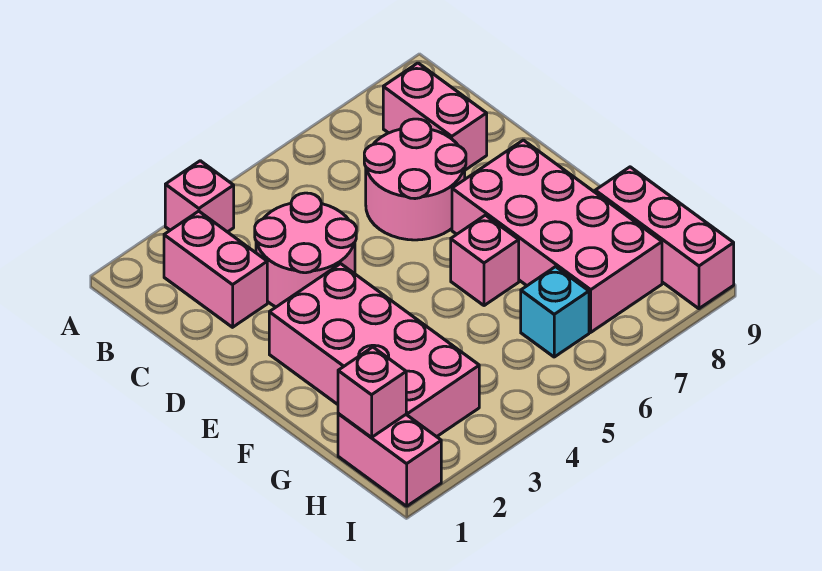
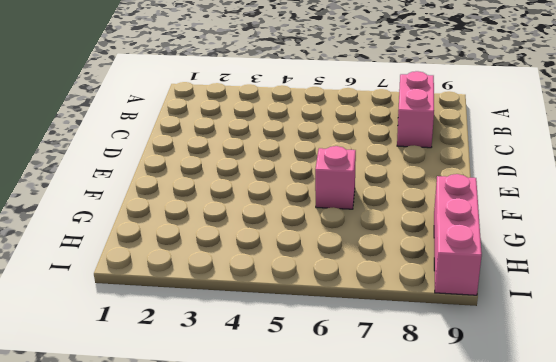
none -> pink brick A3 level 1
none -> pink brick B2:C2 level 1
none -> pink round brick C3:D4 level 1

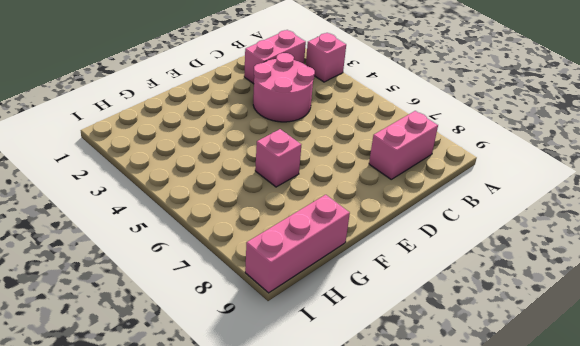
none -> pink round brick C6:D7 level 1
none -> pink brick E2:H3 level 1
none -> pink brick E7:H8 level 1

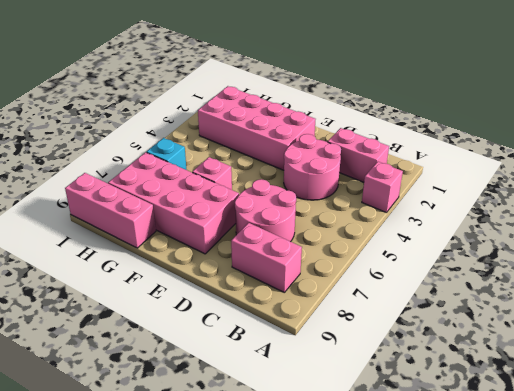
none -> pink brick H1:I1 level 1
none -> pink brick H1 level 2

